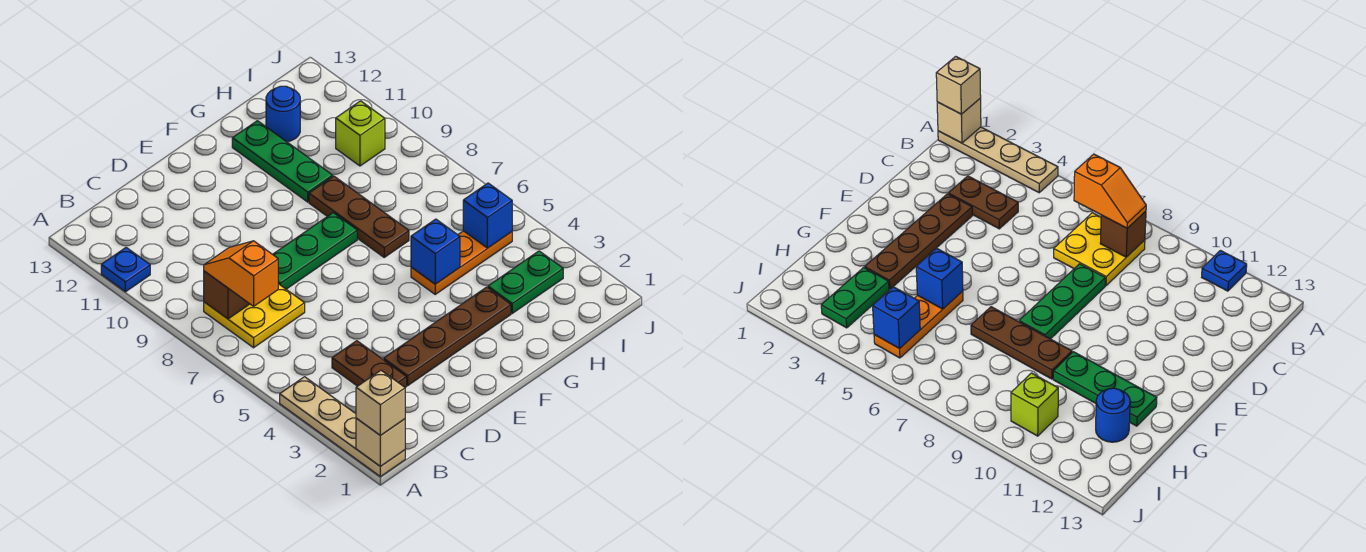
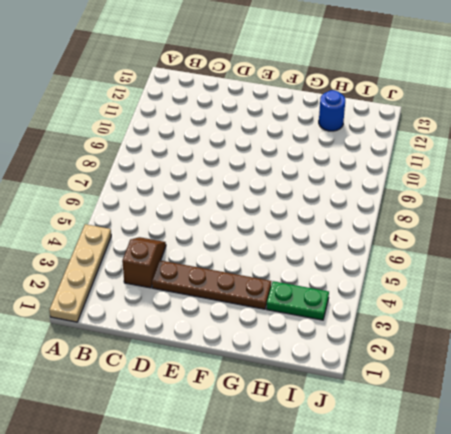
brown slope C3:C4 level 1 top 3 -> brown plate C3:C4 level 1
none -> blue plate A11 level 1
none -> yellow plate B7:C8 level 1
none -> green plate D8:F8 level 1

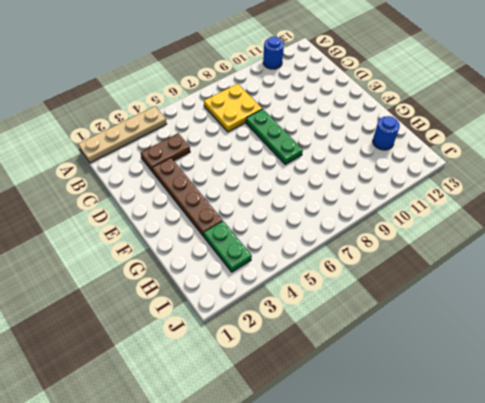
blue round brick A11 level 1 -> blue plate A11 level 1
none -> orange plate G5:I5 level 1
none -> brown plate G7:G9 level 1
none -> green plate G10:G12 level 1

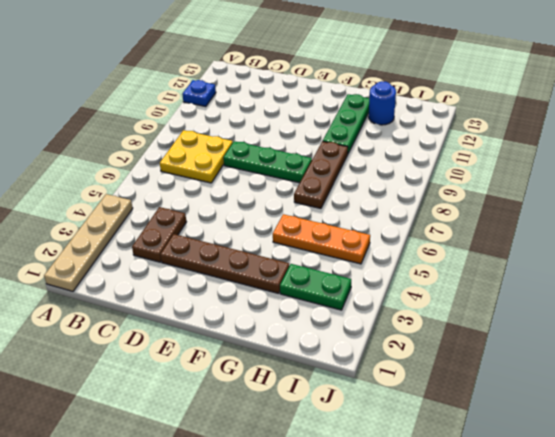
none -> lime brick I10 level 1
none -> tan brick A1 level 2
none -> brown brick B8 level 2

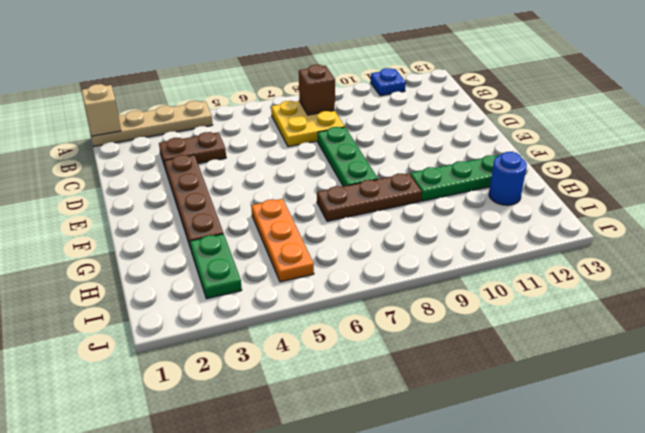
none -> lime brick I10 level 1
none -> blue brick G5 level 2
none -> blue brick I5 level 2

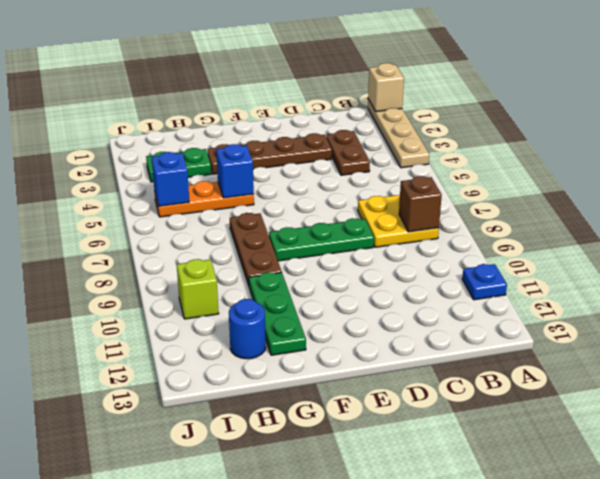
none -> tan brick A1 level 3
none -> orange slope B7:B8 level 3 top 7

